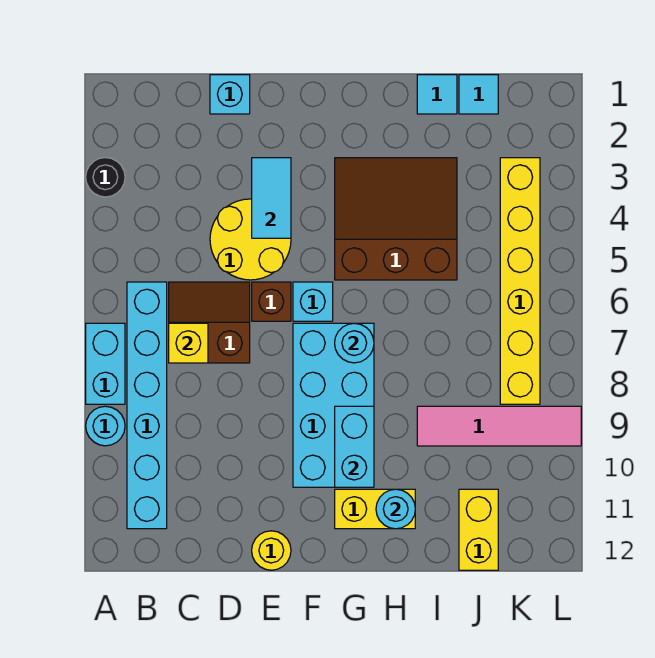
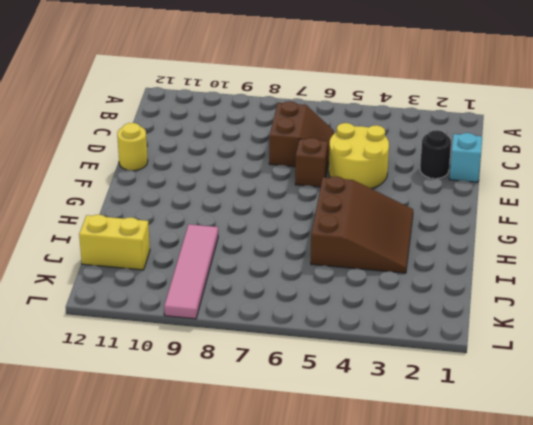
black round brick D2 level 1 -> black round brick A3 level 1
none -> cyan brick A7:A8 level 1
none -> cyan round brick A9 level 1
none -> cyan brick B6:B11 level 1

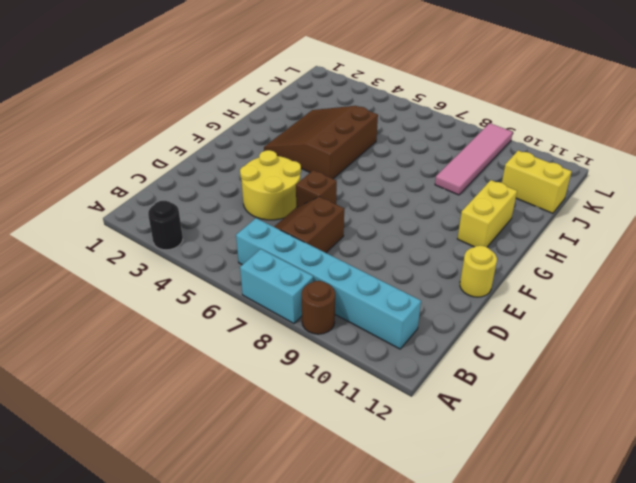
brown round brick A9 level 1 -> cyan round brick A9 level 1
none -> cyan brick D1 level 1
none -> cyan brick F6 level 1
none -> cyan brick F7:G10 level 1

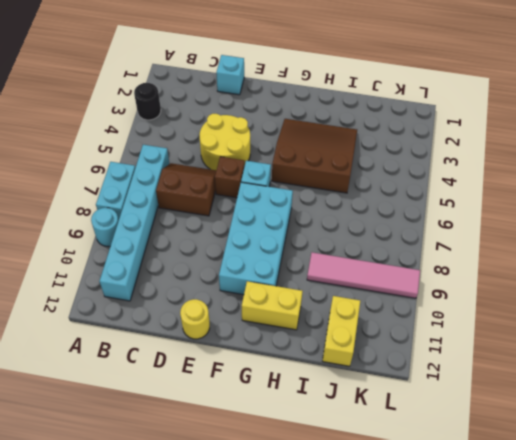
none -> cyan tile I1 level 1
none -> cyan tile J1 level 1
none -> yellow brick K3:K8 level 1

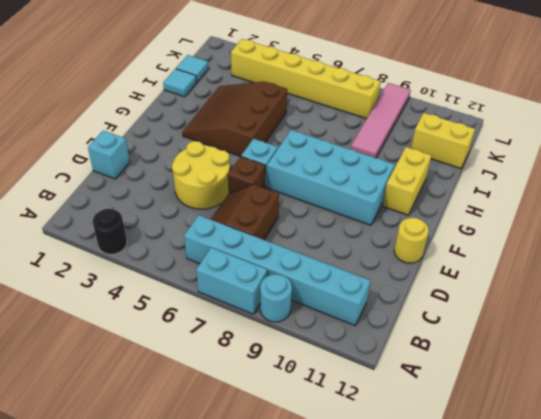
none -> yellow brick C7 level 2
none -> cyan tile E3:E4 level 2
none -> cyan round brick G7 level 2

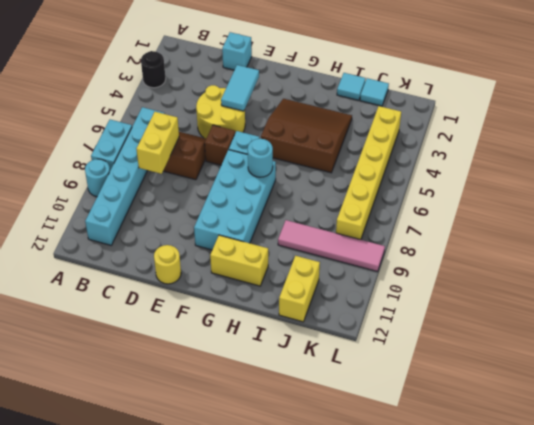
yellow brick C7:C8 level 2 -> yellow brick C7 level 2
none -> cyan brick G9:G10 level 2
none -> cyan round brick H11 level 2

